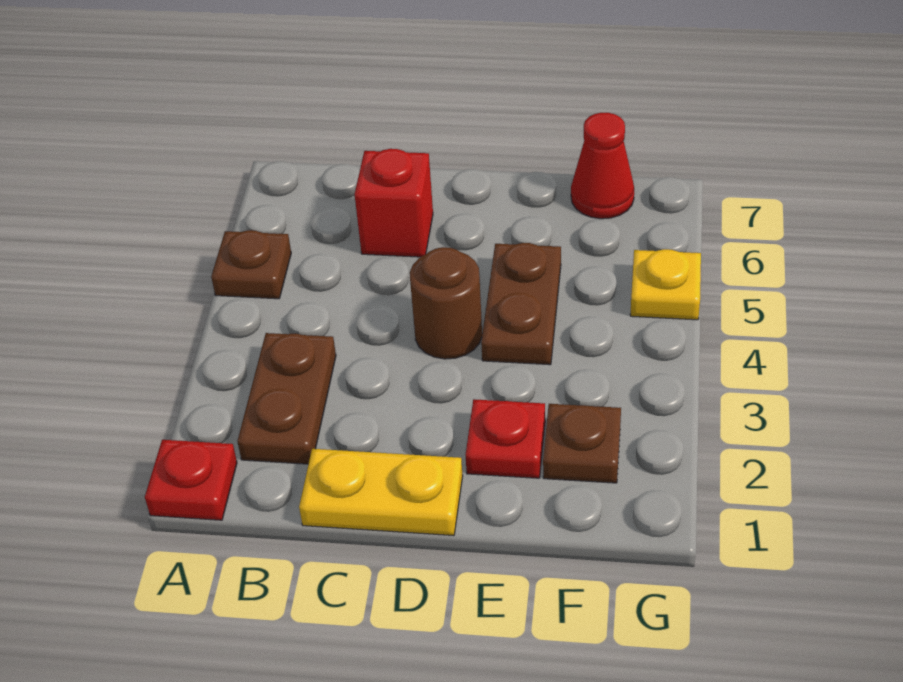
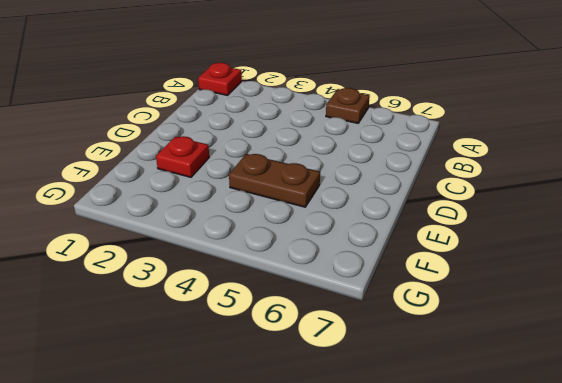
none -> brown plate B2:B3 level 1
none -> yellow plate C1:D1 level 1

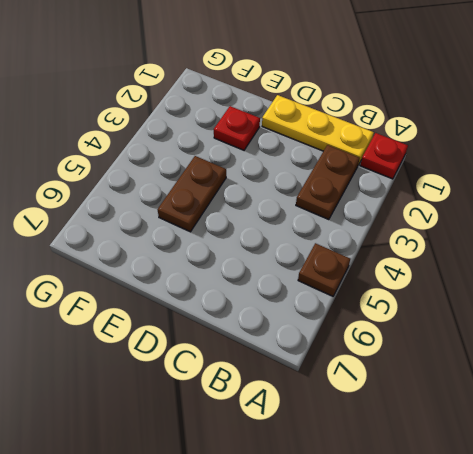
yellow plate B1:D1 level 1 -> yellow plate C1:D1 level 1
none -> red brick C6 level 1
none -> brown round brick D4 level 1

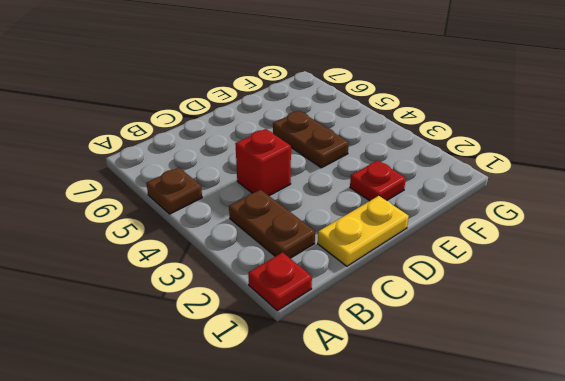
red brick C4 level 1 -> red brick C6 level 1
none -> brown round brick D4 level 1
none -> brown plate F2 level 1

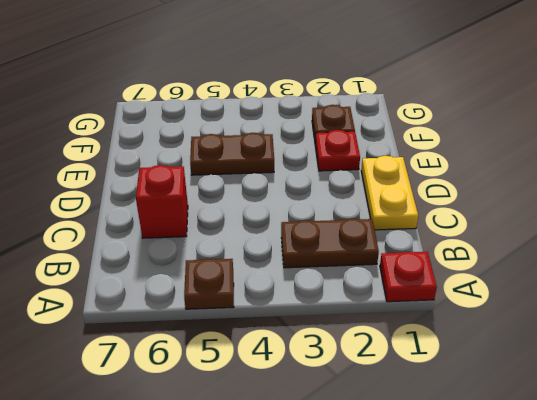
none -> brown round brick D4 level 1
none -> red cone F7 level 1

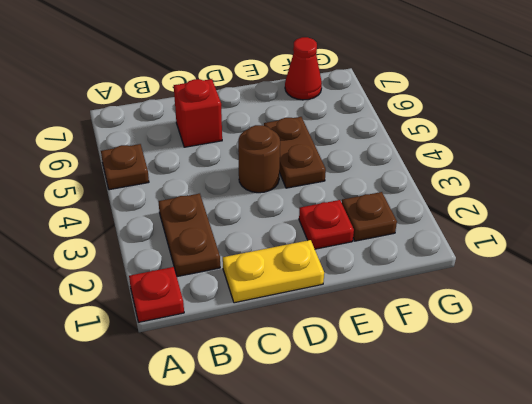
none -> yellow plate G5 level 1

